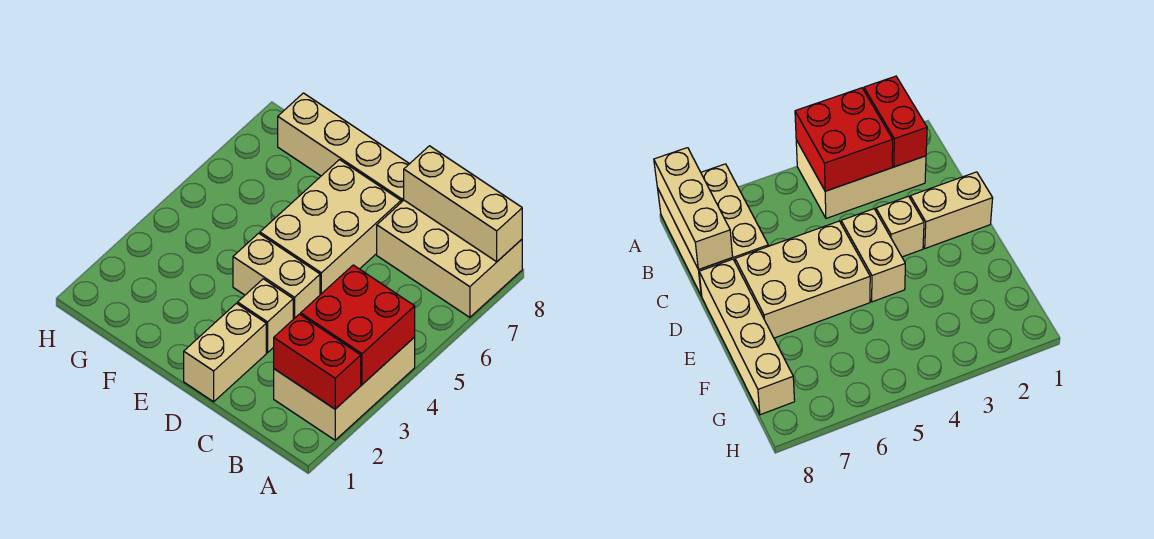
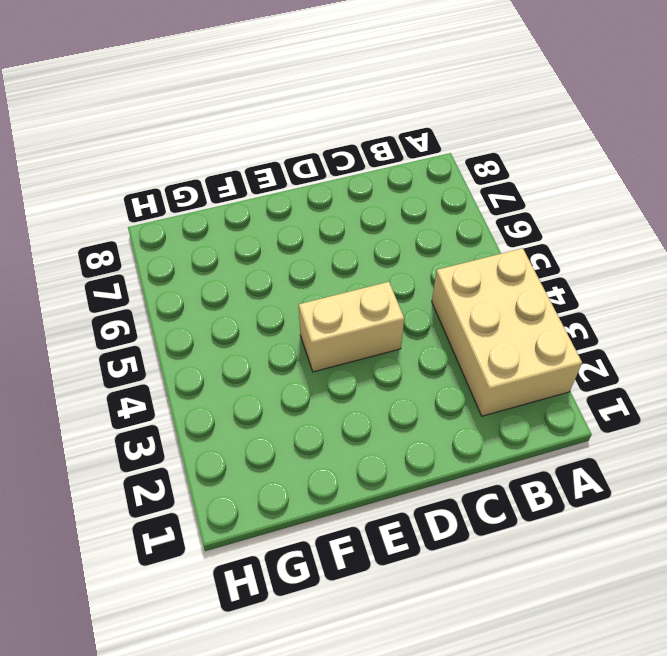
none -> tan brick A7:C8 level 1
none -> tan brick D1:D2 level 1

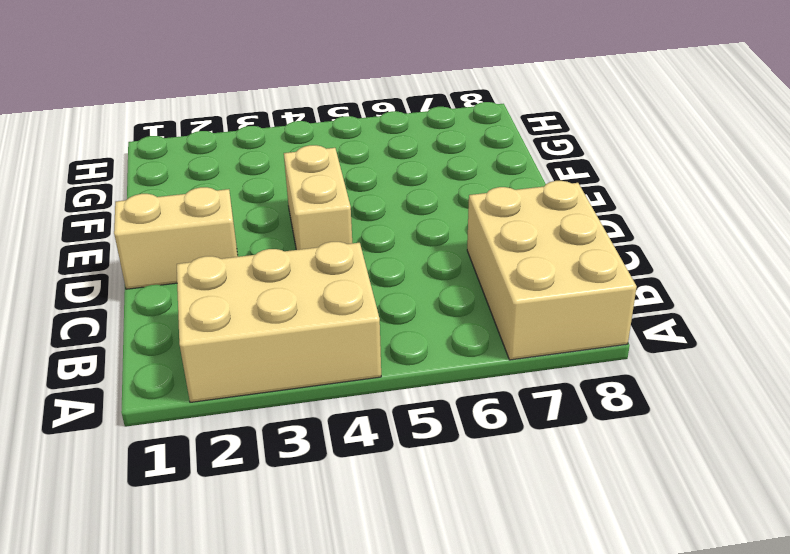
none -> tan brick D3 level 1
none -> tan brick D5:E7 level 1

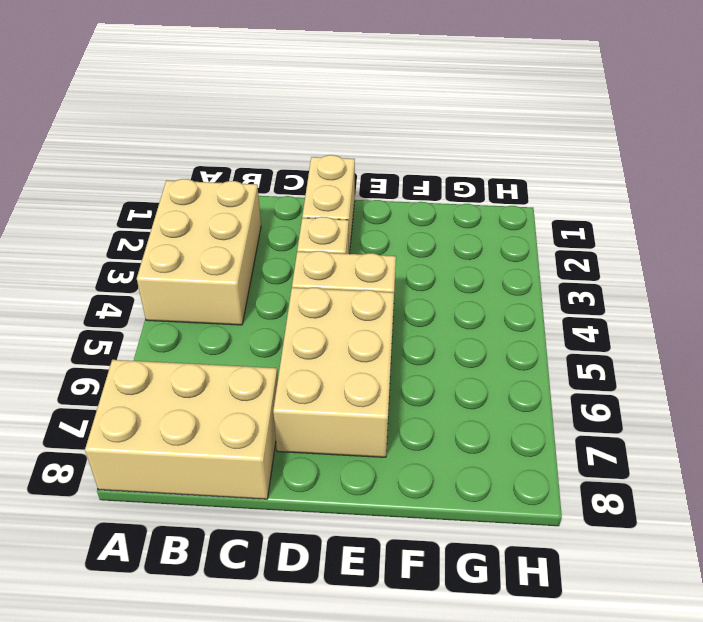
none -> tan brick D8:G8 level 1
none -> red brick A2:B2 level 2

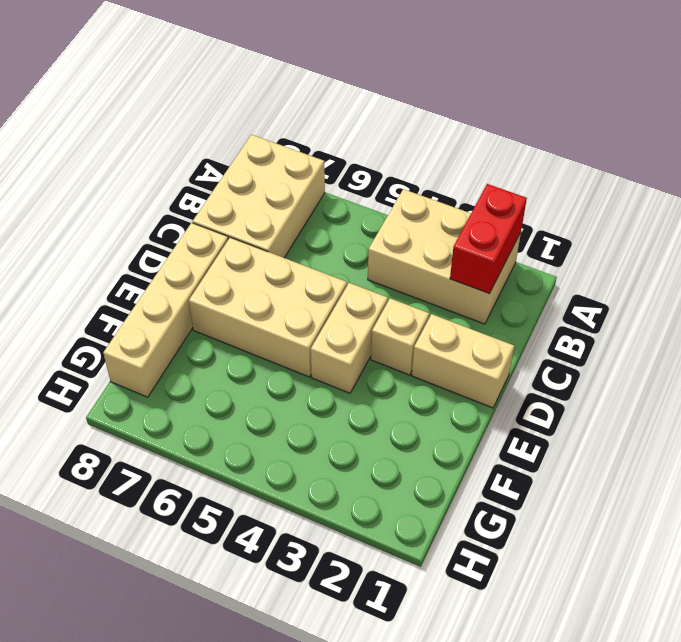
none -> red brick A3:B4 level 2
none -> tan brick A8:C8 level 2

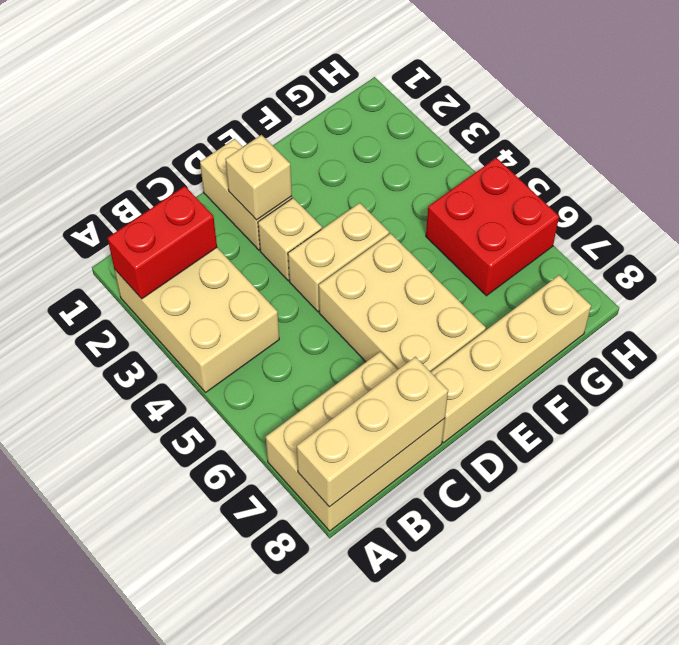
tan brick D2 level 2 -> none
red brick G5:H6 level 1 -> red brick A3:B4 level 2

